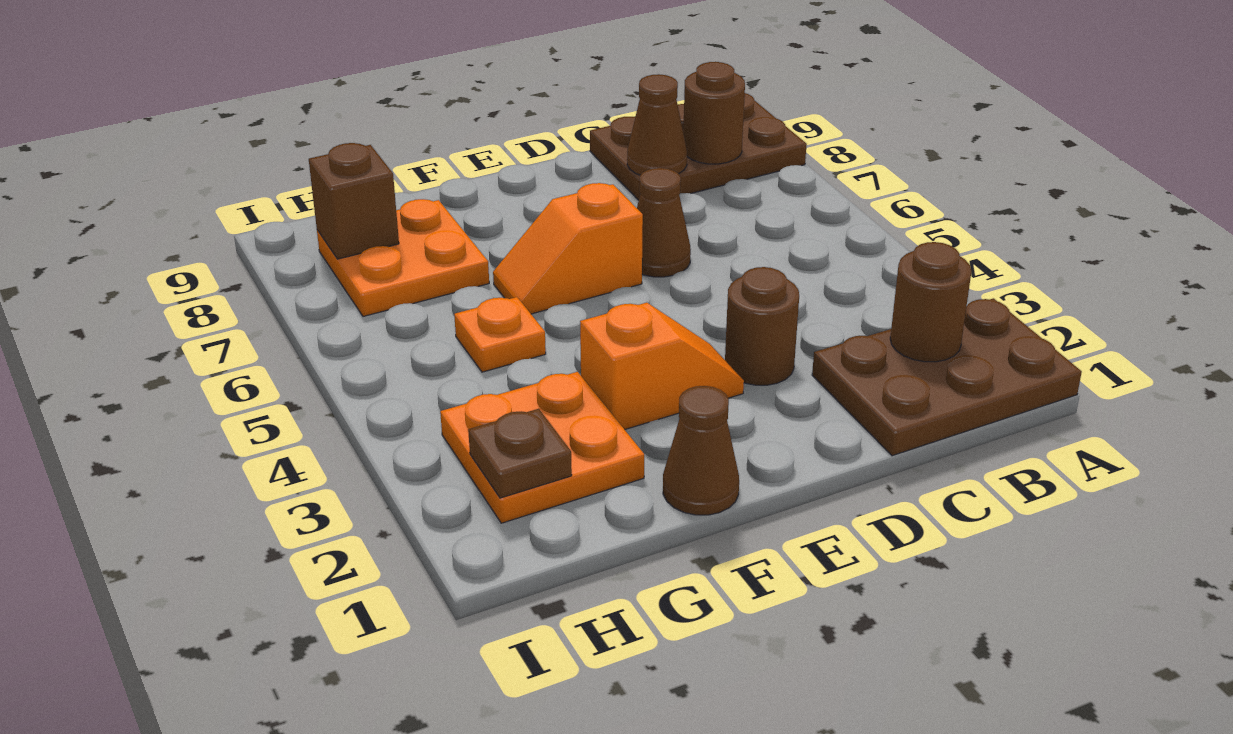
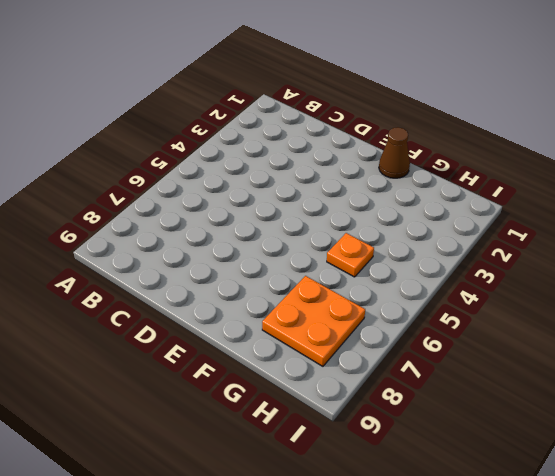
none -> brown plate A1:C2 level 1
none -> brown plate A8:C9 level 1
none -> brown round brick D3 level 1

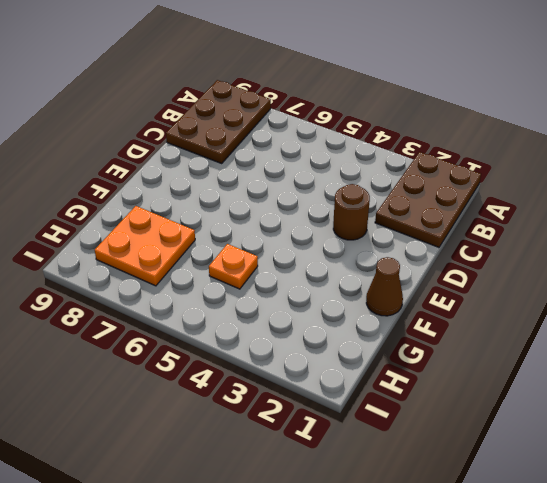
none -> brown cone D6 level 1
none -> orange slope E3:F3 level 1 top F
none -> orange slope E6:F6 level 1 top E

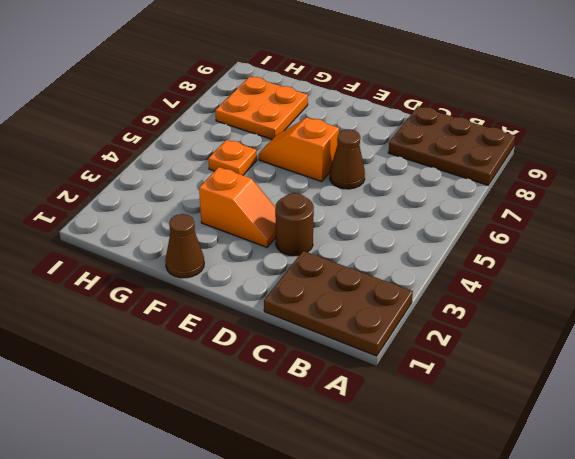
none -> orange plate G2:H3 level 1
none -> brown round brick B2 level 2
none -> brown round brick B8 level 2

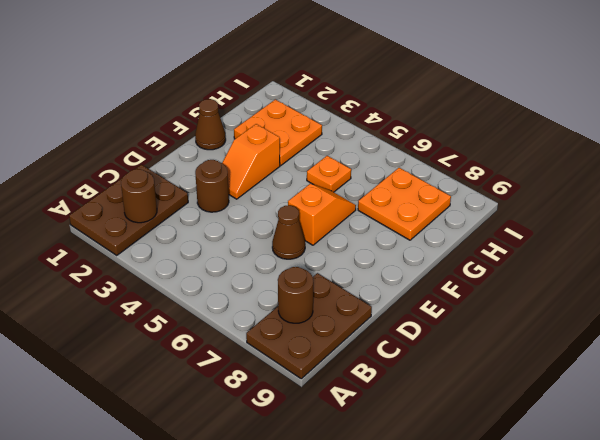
none -> brown cone C8 level 2
none -> brown plate H2 level 2
none -> brown brick H8 level 2

